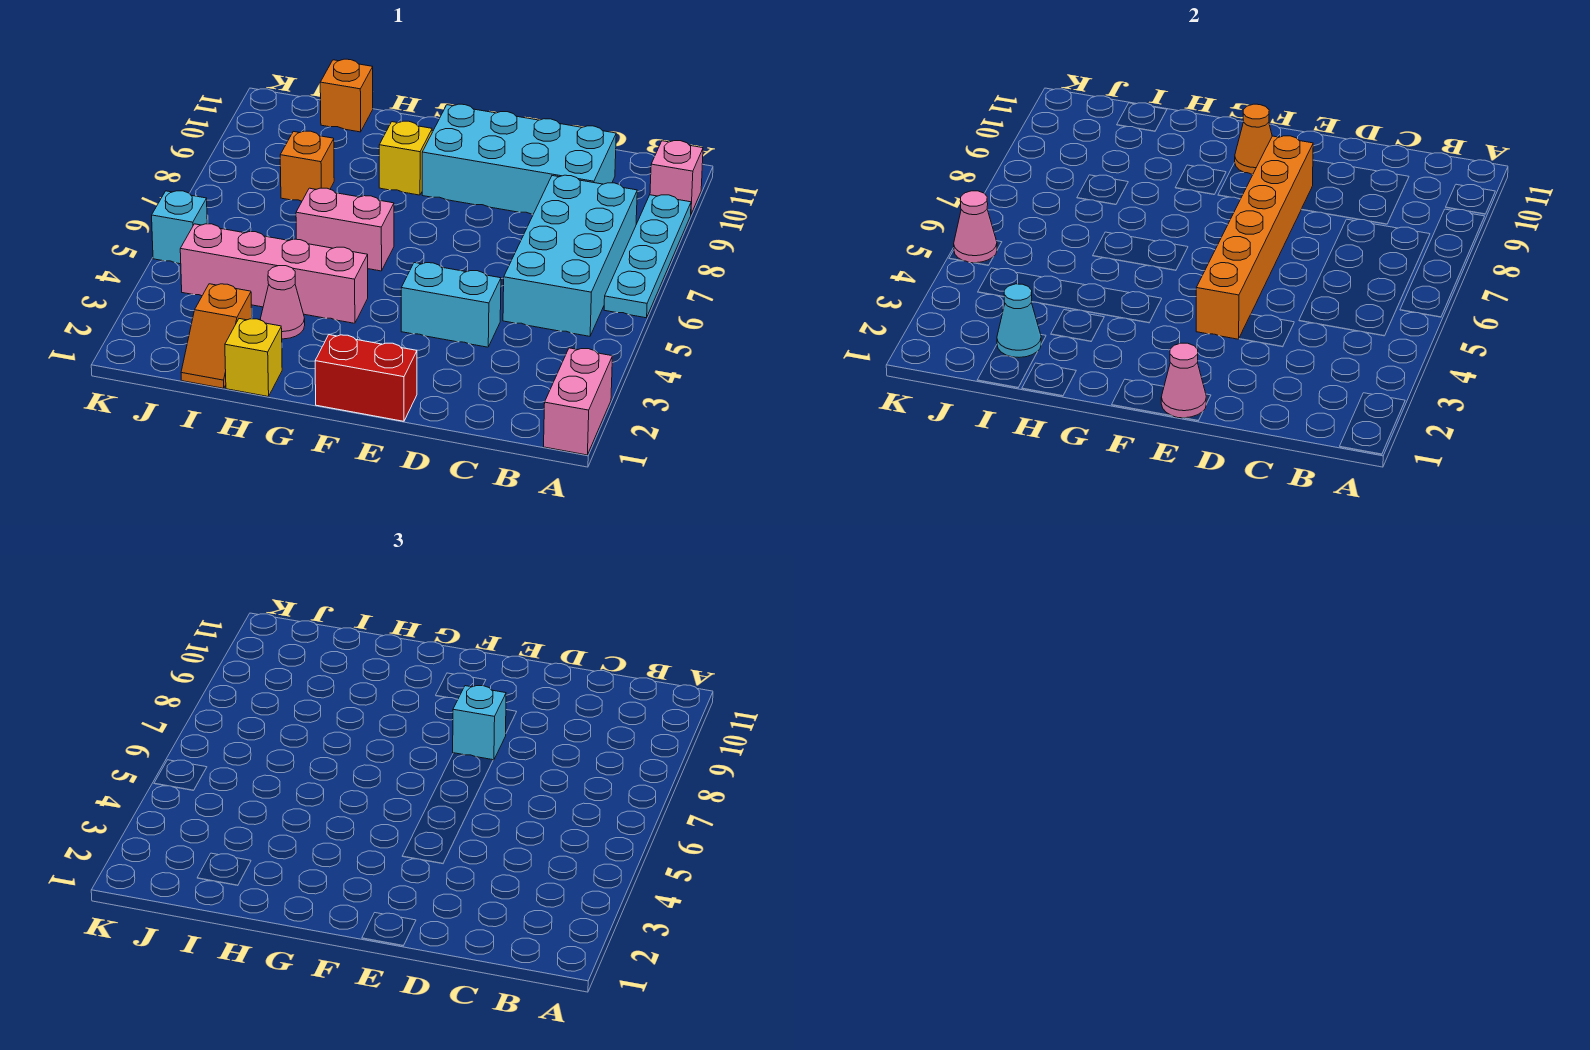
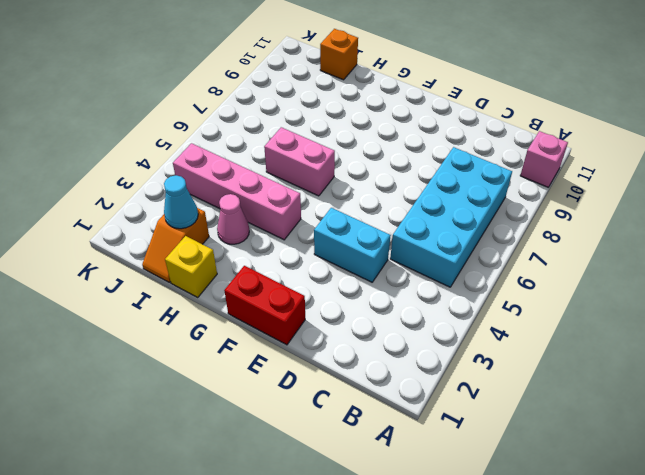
none -> pink brick A1:A2 level 1
none -> cyan plate A6:A9 level 1
none -> cyan brick C9:F10 level 1

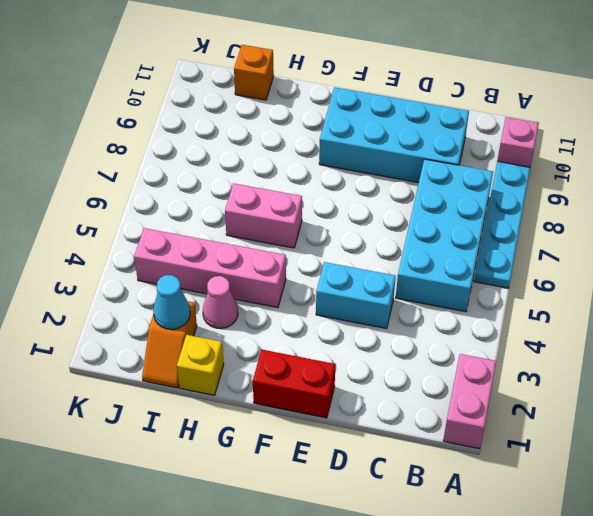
none -> yellow brick G9 level 1
none -> orange brick I8 level 1
none -> cyan brick K5 level 1

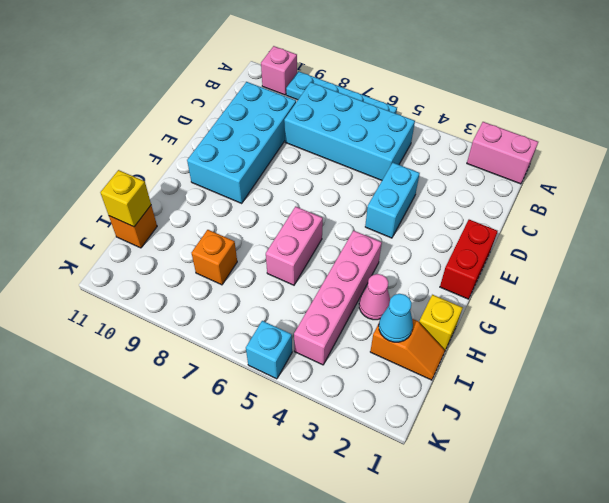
yellow brick I11 level 2 -> yellow brick G9 level 1
none -> pink cone E1 level 2
none -> orange brick E4:E9 level 2
none -> orange cone F10 level 2

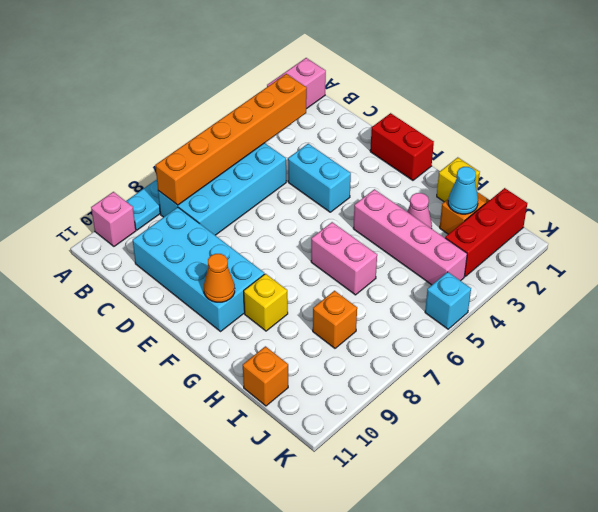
orange brick B3:B8 level 2 -> orange brick E4:E9 level 2
red brick J1:J3 level 1 -> none
none -> pink cone E1 level 2
none -> pink cone K5 level 2
none -> cyan brick E8 level 3

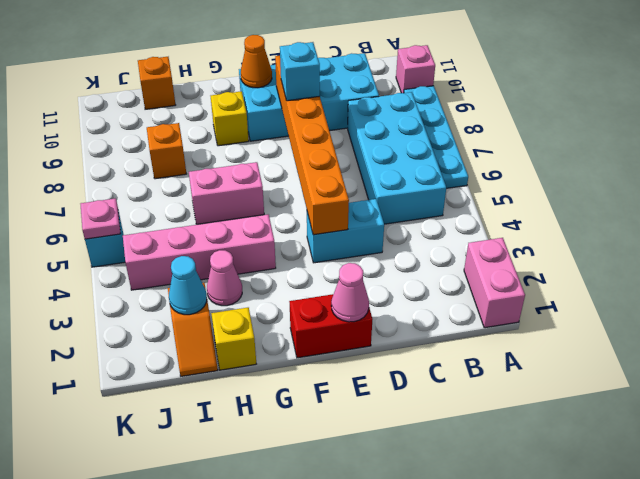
pink plate K5 level 2 -> pink cone K5 level 2

